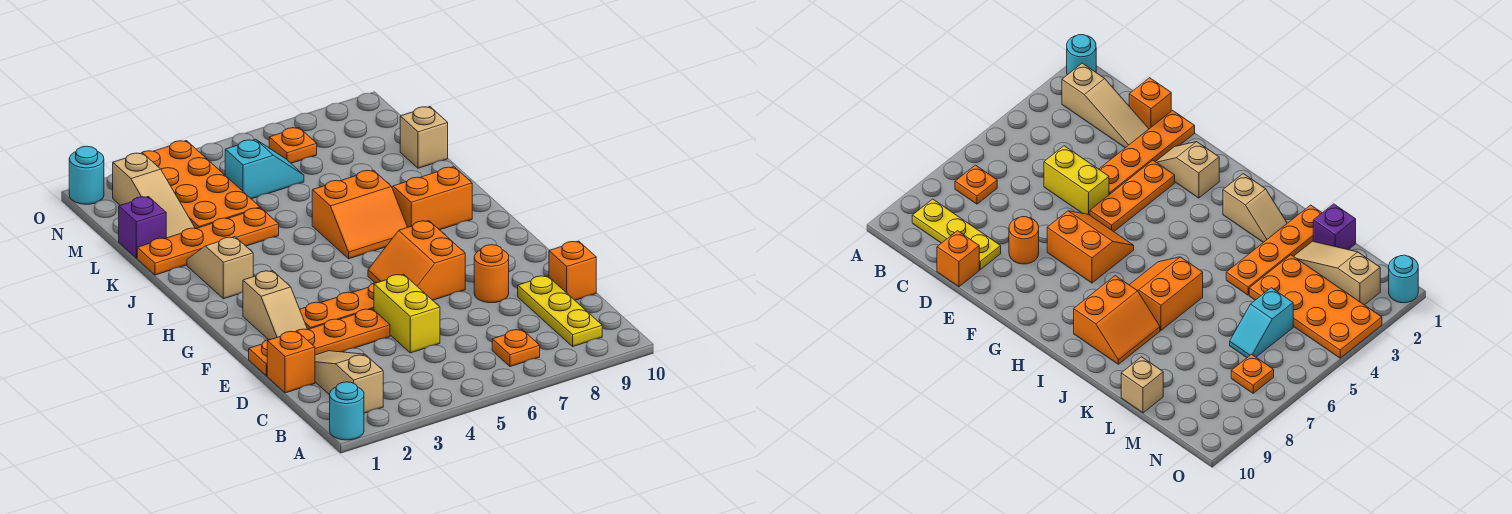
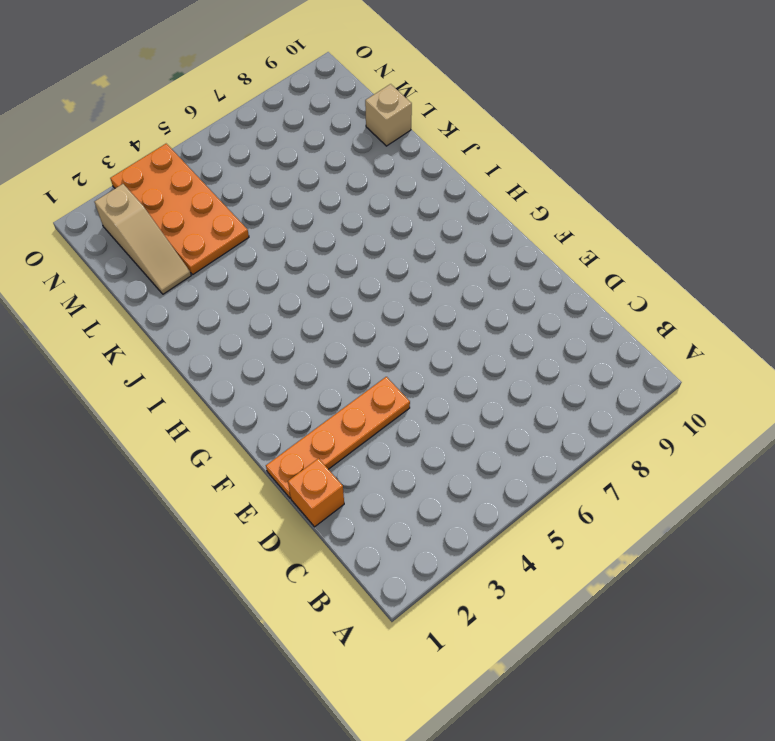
none -> cyan round brick A1 level 1
none -> tan slope B2:D2 level 1 top B
none -> orange plate B7 level 1

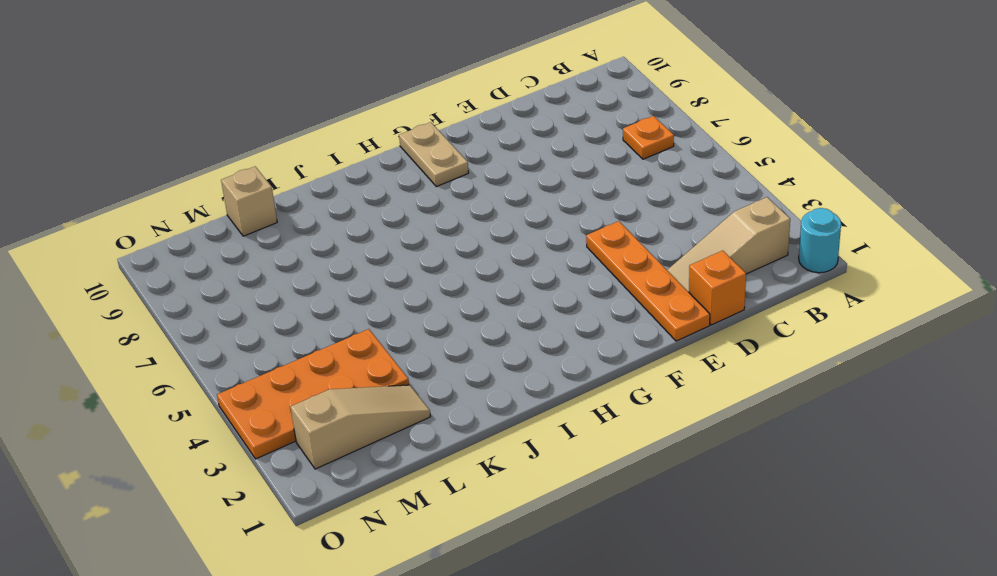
tan plate G9:G10 level 1 -> none
none -> yellow plate B9:D9 level 1
none -> yellow brick D5:E5 level 1
none -> orange brick D10 level 1

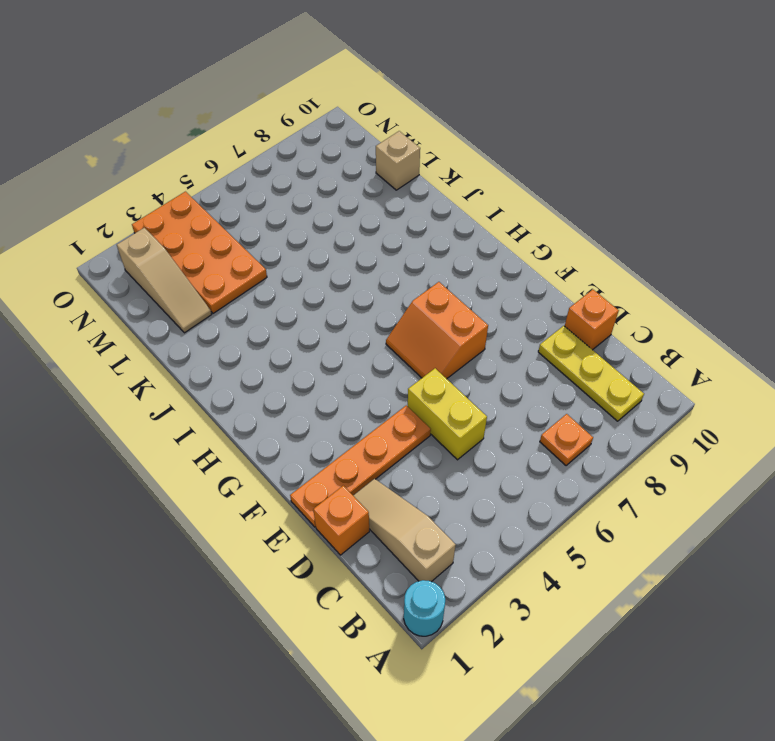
none -> orange round brick E8 level 1
none -> tan slope F2:G2 level 1 top G
none -> orange plate F3:F5 level 1

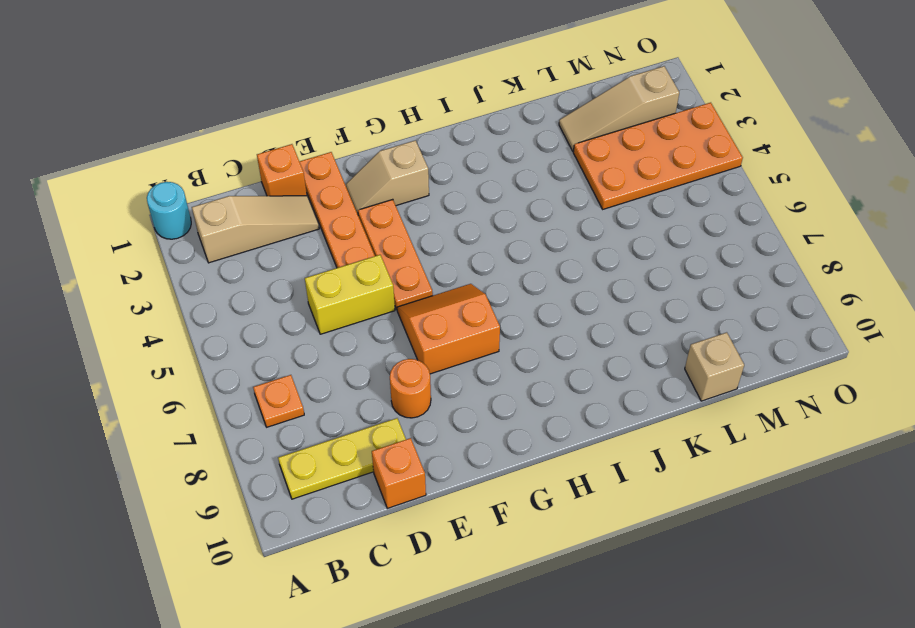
none -> tan slope I2:J2 level 1 top I
none -> orange slope I6:J7 level 1 top J
none -> orange slope I8:J9 level 1 top I

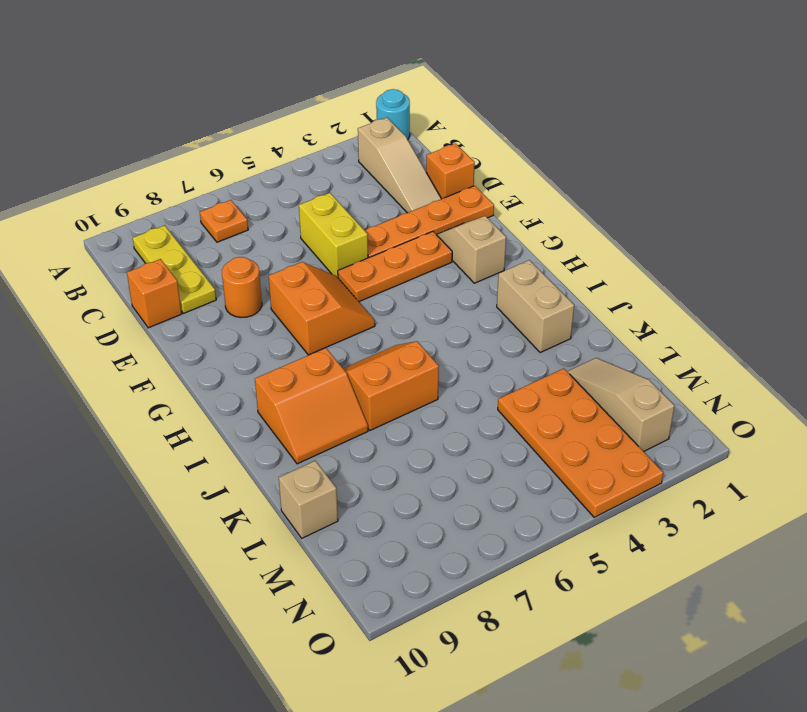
tan brick I2:J2 level 1 -> tan slope I2:J2 level 1 top I
none -> orange plate K1:K4 level 1
none -> purple brick L1 level 1
none -> cyan slope M5:M6 level 1 top 5

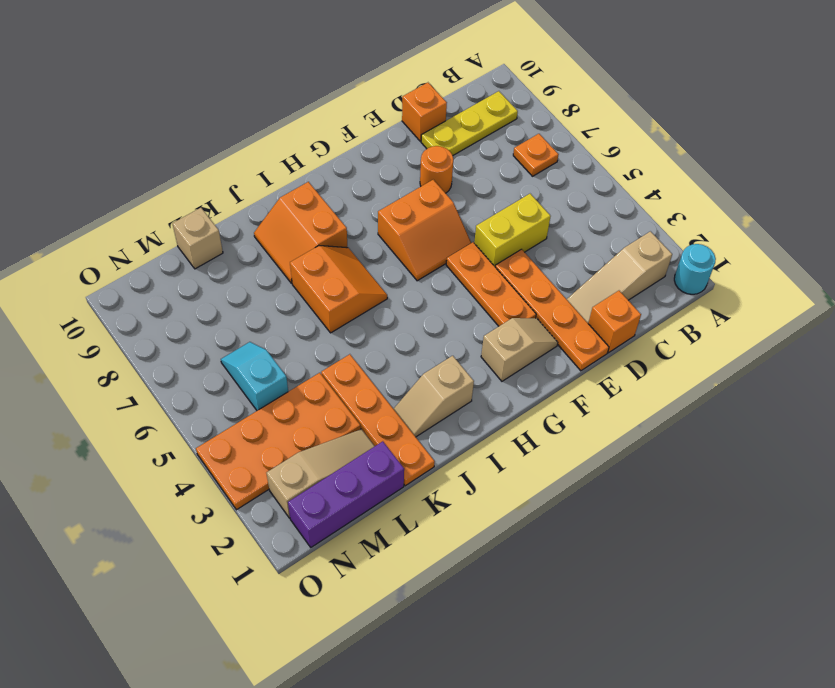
purple brick L1:N1 level 1 -> purple brick L1 level 1
none -> orange plate N7 level 1
none -> cyan round brick O1 level 1

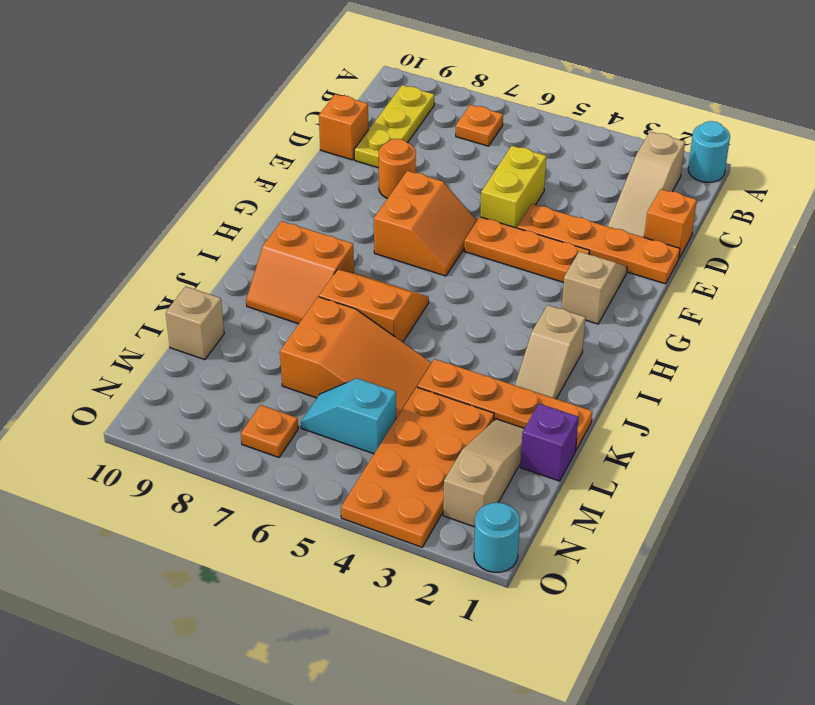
orange slope K5:L7 level 1 top 7 -> none

